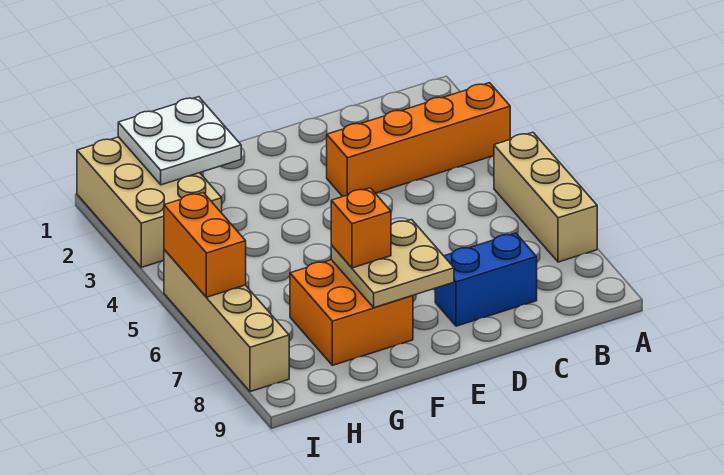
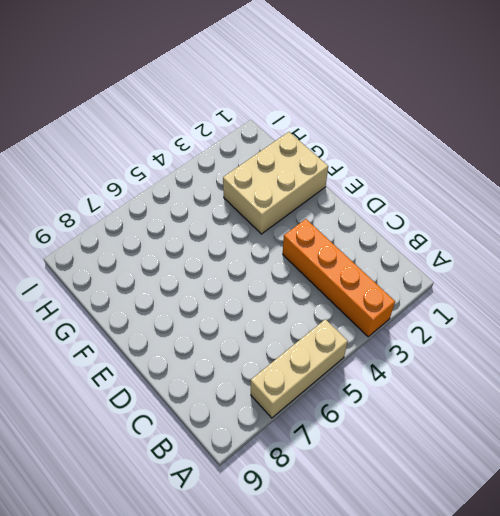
tan brick F1:G3 level 1 -> tan brick H1:I3 level 1
none -> blue brick C8:D8 level 1
none -> orange brick F7:G8 level 1

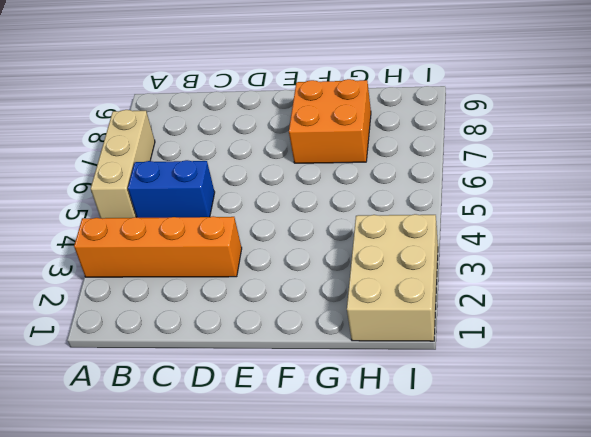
blue brick B5:C5 level 1 -> blue brick C8:D8 level 1
none -> tan brick I5:I8 level 1
none -> tan plate E7:F8 level 2

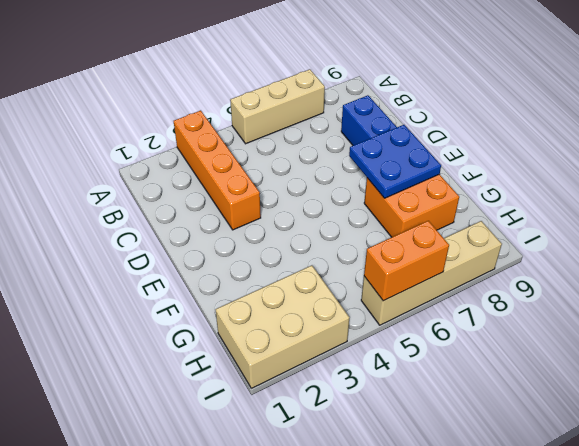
blue plate E7:F8 level 2 -> tan plate E7:F8 level 2
none -> white plate G1:H2 level 2
none -> orange brick F7 level 3

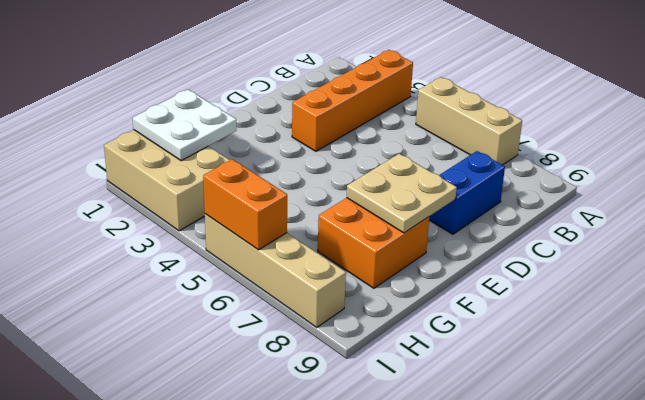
none -> orange brick F7 level 3

